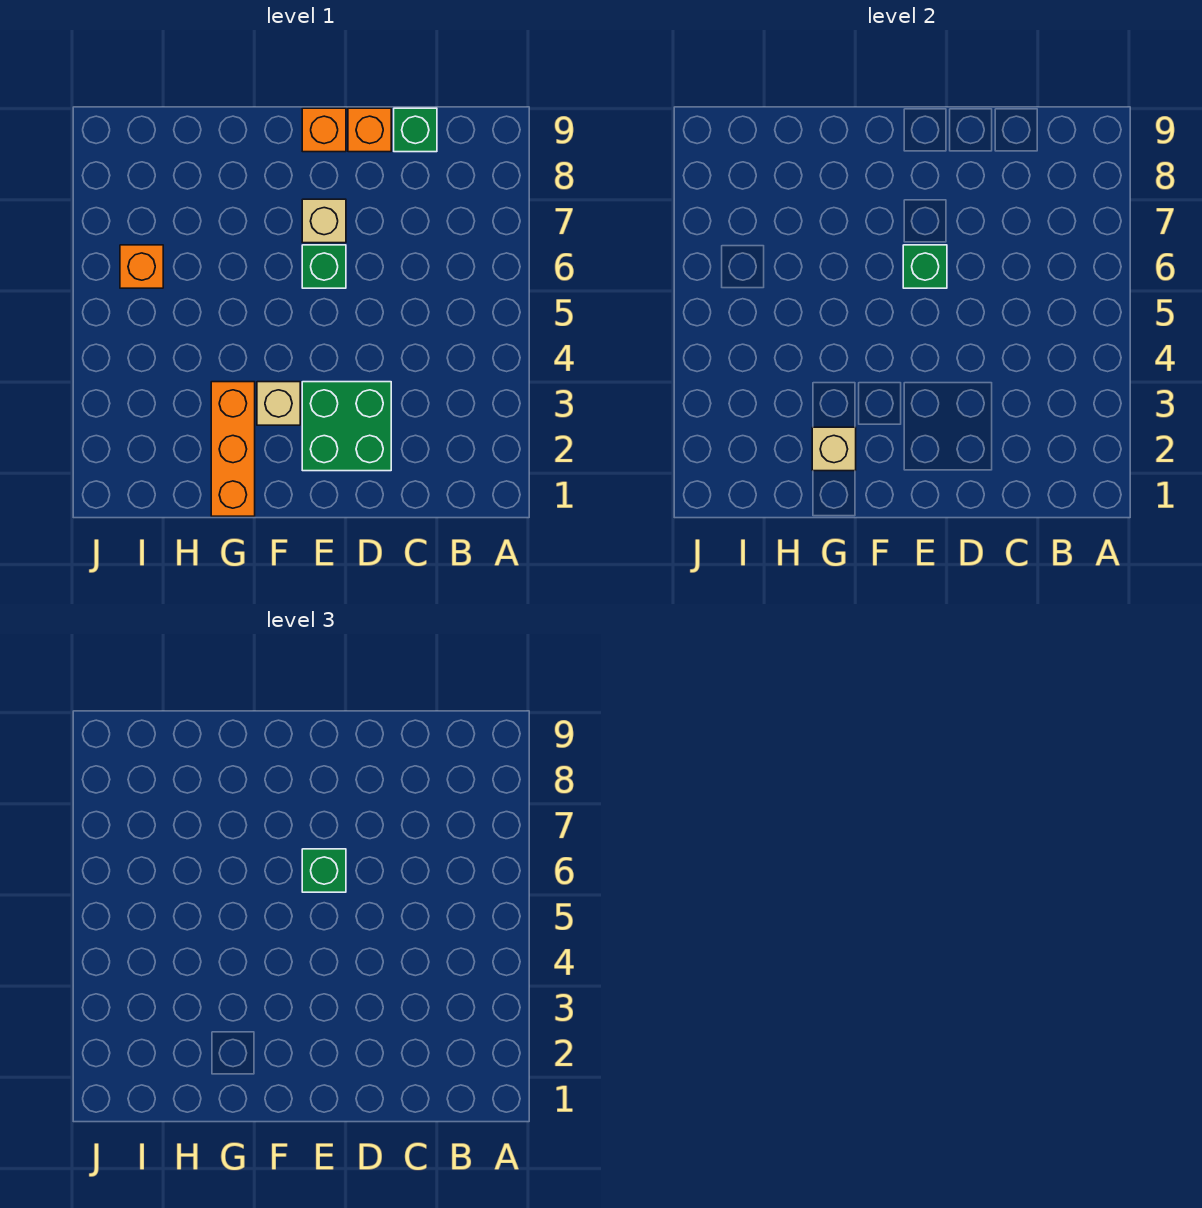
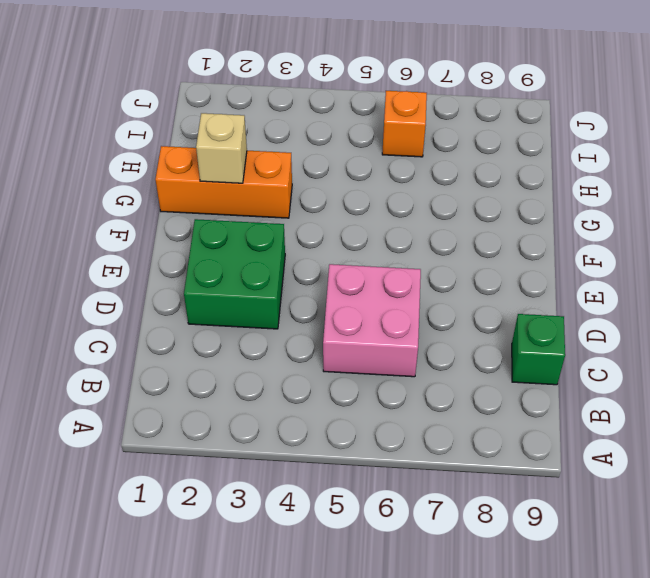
pink brick C5:D6 level 1 -> none
none -> orange brick D9 level 1
none -> green brick E6 level 1
none -> tan brick E7 level 1

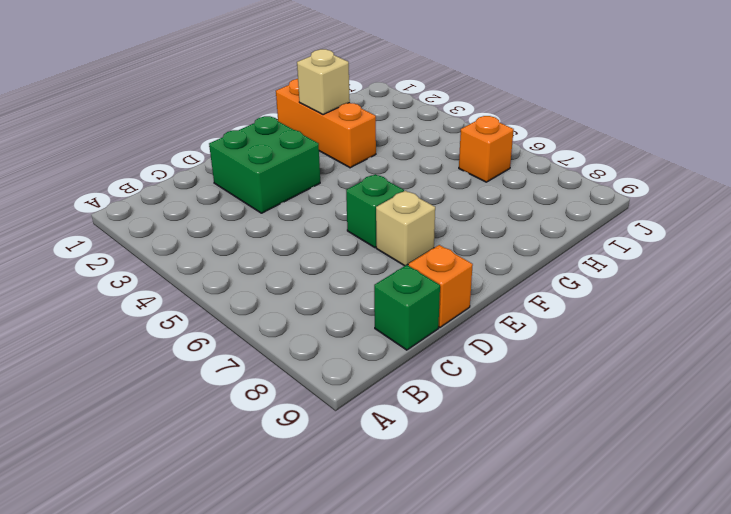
none -> orange brick E9 level 1
none -> tan brick F3 level 1
none -> green brick E6 level 2

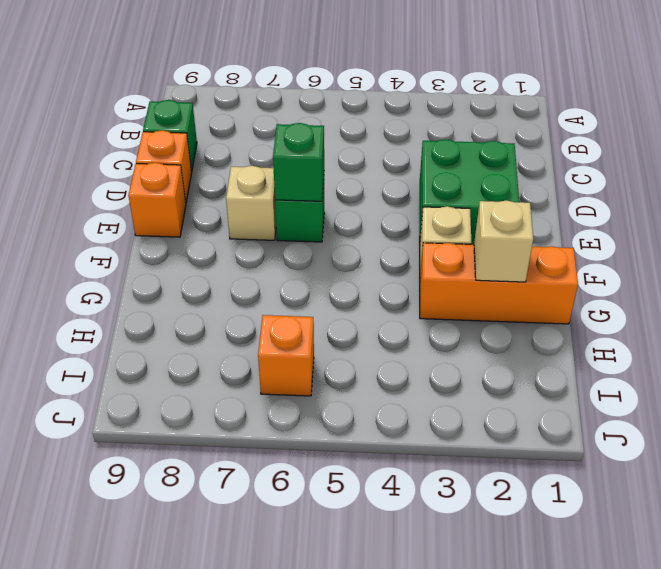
none -> green brick E6 level 3

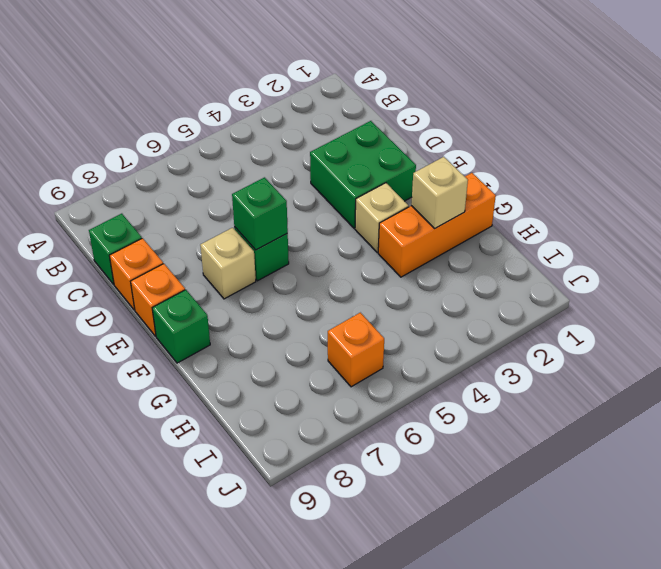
green brick F9 level 1 -> green brick E6 level 3

